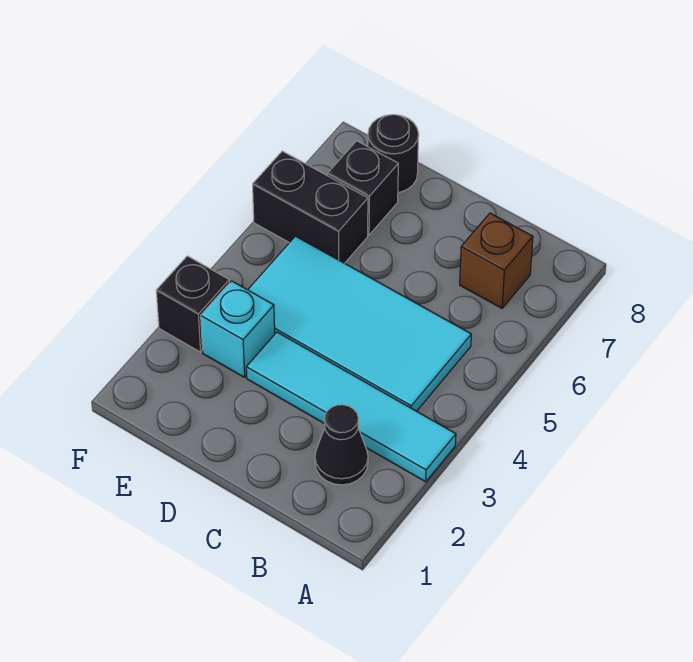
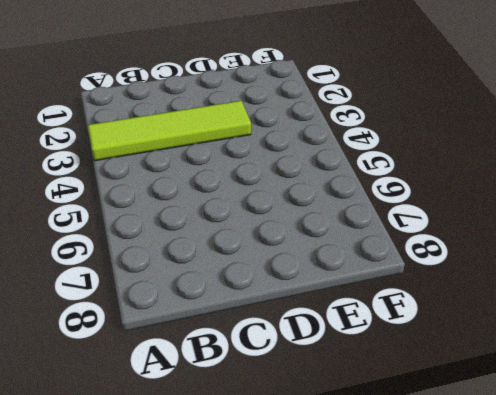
lime tile A3:D3 level 1 -> cyan tile A3:D3 level 1
none -> black cone B2 level 1
none -> cyan tile B4:E5 level 1

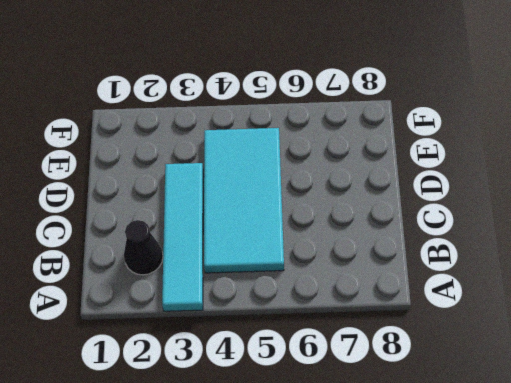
none -> brown brick B7 level 1
none -> cyan brick E3 level 1

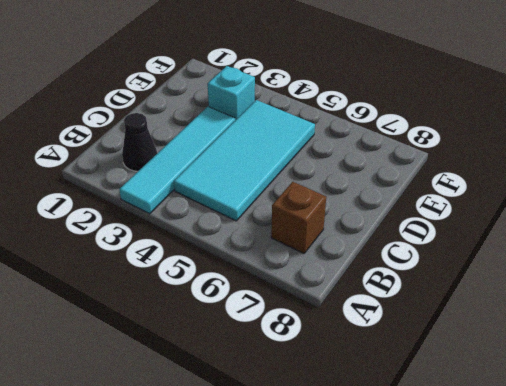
none -> black brick E6:F6 level 1
none -> black brick E7 level 1

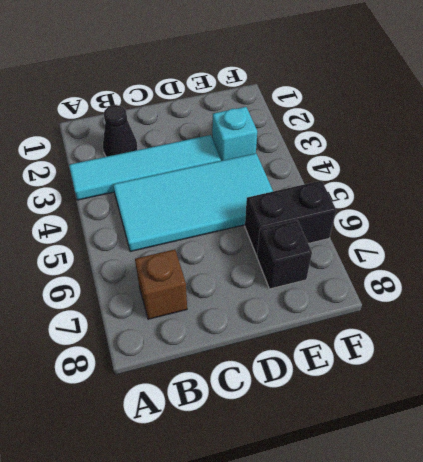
none -> black round brick E8 level 1
none -> black brick F3 level 1

